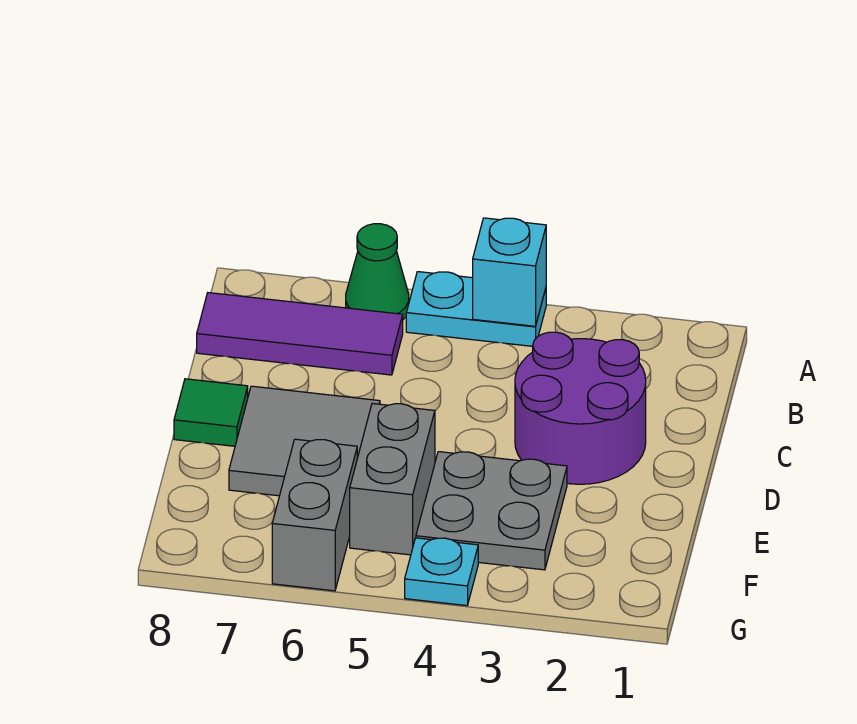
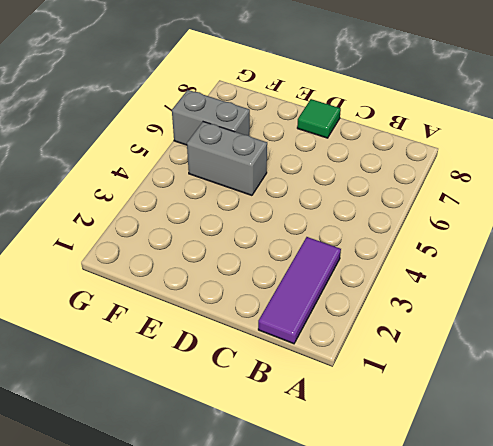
purple tile B1:B3 level 1 -> purple tile B6:B8 level 1
none -> cyan plate A4:A5 level 1
none -> green cone A6 level 1

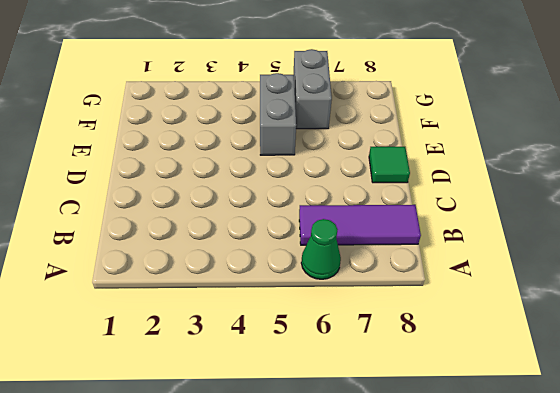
none -> cyan plate A4:A5 level 1
none -> purple round brick C2:D3 level 1

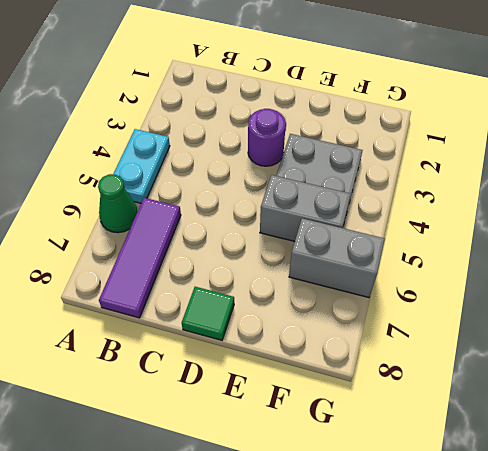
purple round brick D3 level 1 -> purple round brick C2:D3 level 1
none -> grey tile D6:E7 level 1
none -> cyan plate G4 level 1

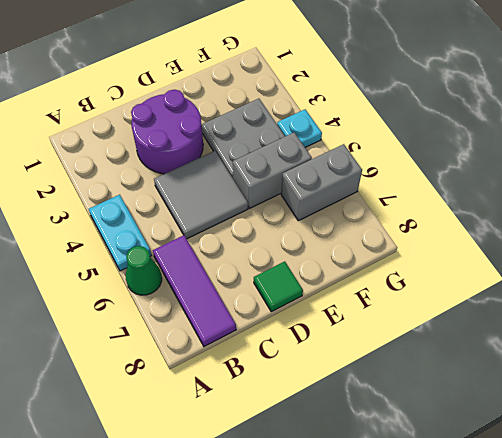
grey tile C4:D5 level 1 -> grey tile D6:E7 level 1
none -> cyan brick A4 level 2

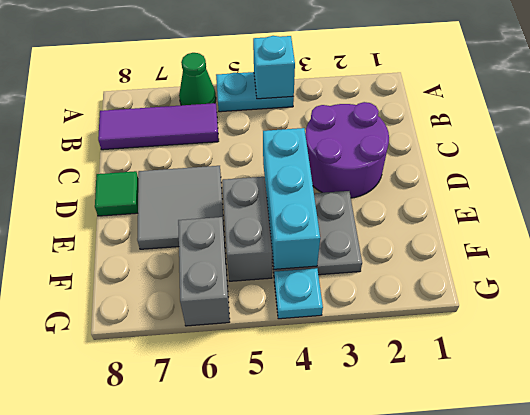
cyan brick D4:F4 level 2 -> none

